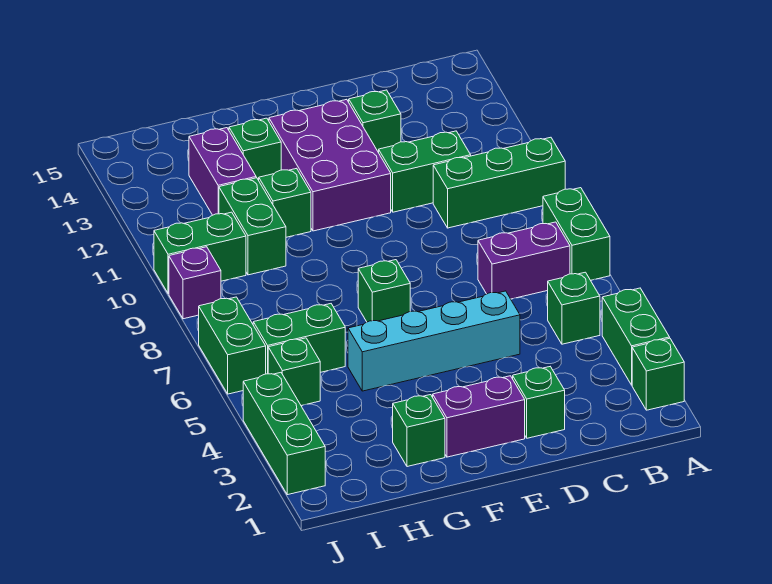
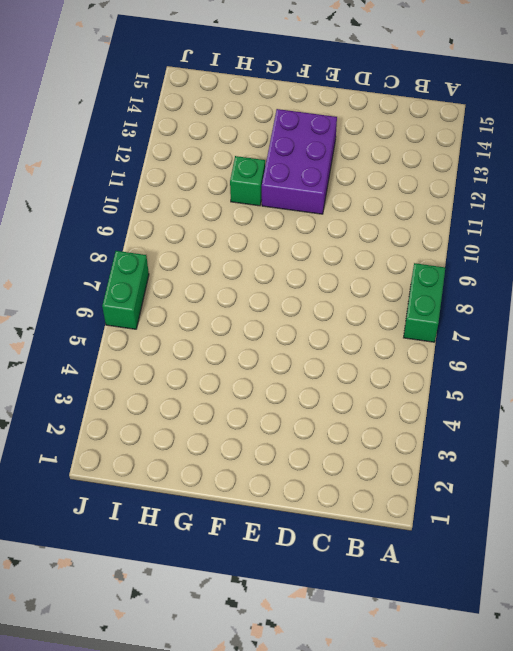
none -> green brick A2 level 1
none -> green brick A3:A4 level 1
none -> green brick A10:C10 level 1

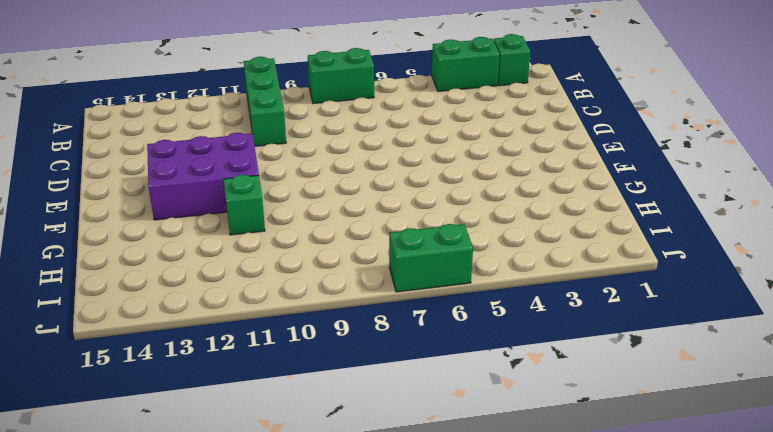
none -> green brick B5 level 1
none -> purple brick B7:C7 level 1
none -> green brick C11:D11 level 1

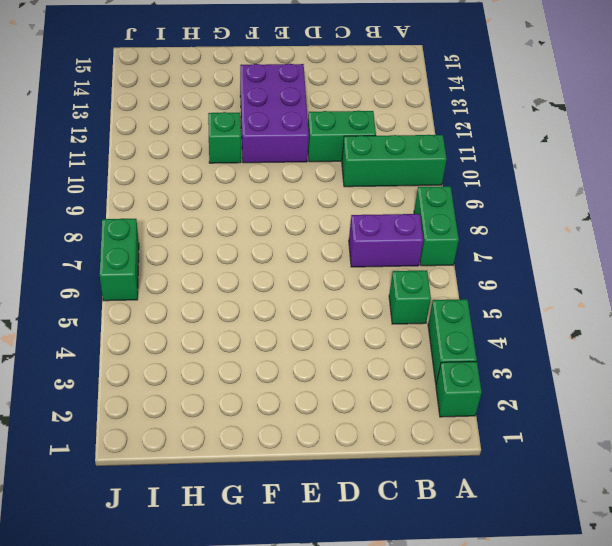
none -> green brick D2 level 1
none -> cyan brick D5:G5 level 1
none -> green brick D13 level 1

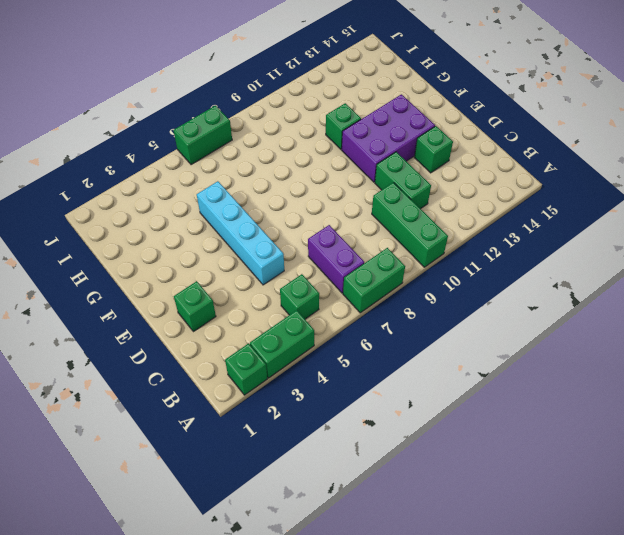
none -> purple brick E2:F2 level 1
none -> green brick F7 level 1
none -> green brick G2 level 1

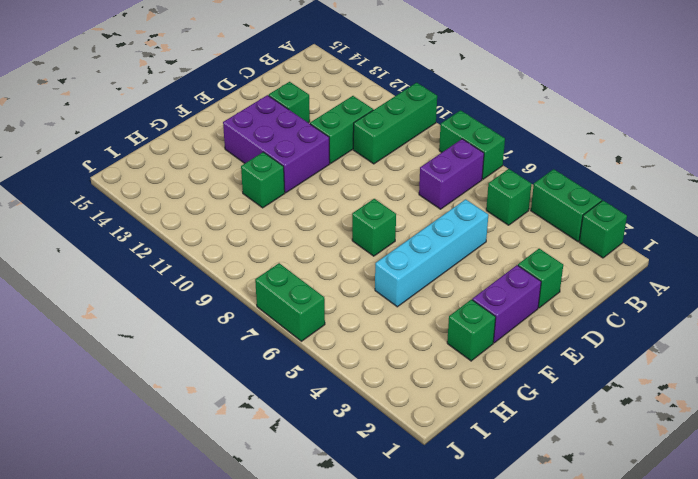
none -> green brick G13 level 1
none -> green brick H6:I6 level 1
none -> green brick H10:H11 level 1

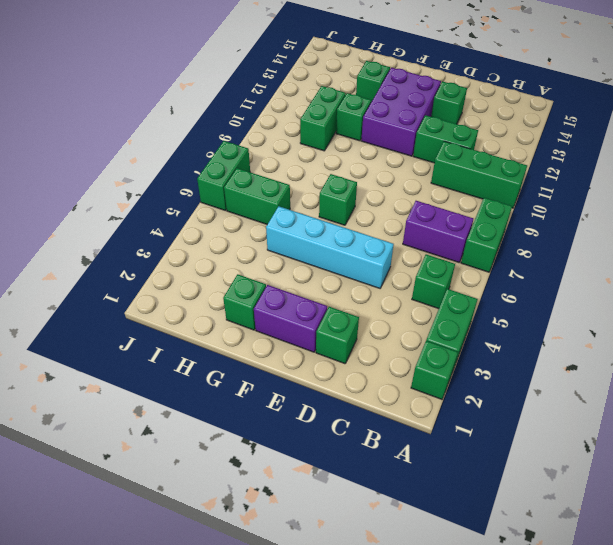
none -> purple brick H12:H13 level 1
none -> green brick I5 level 1
none -> green brick I10:J10 level 1

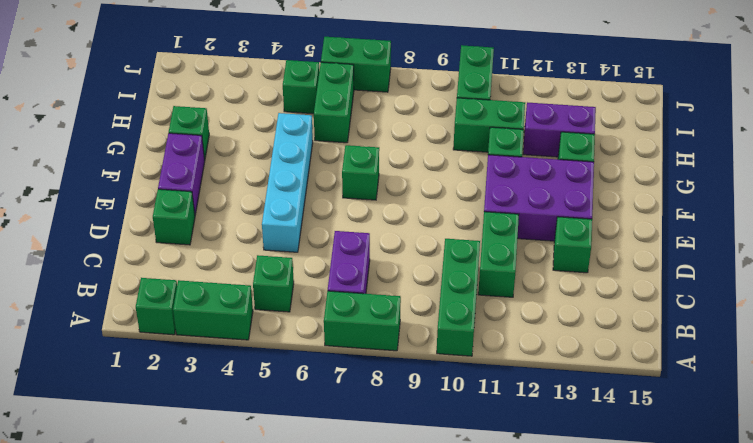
none -> green brick J2:J4 level 1
none -> purple brick J9 level 1

